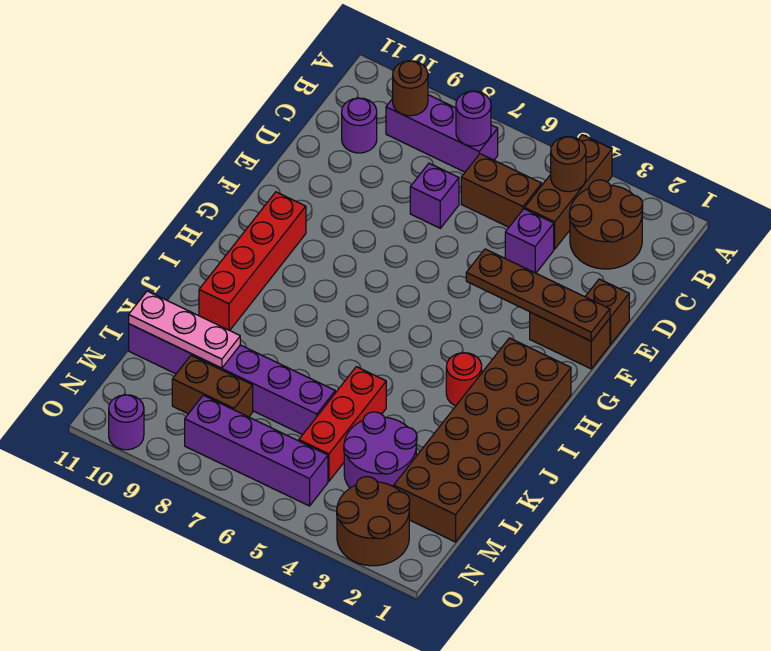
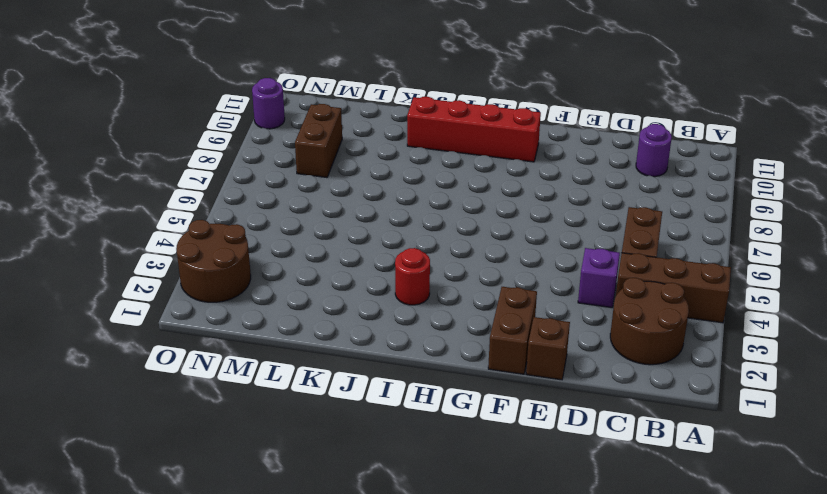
none -> purple brick B7:B9 level 1
none -> purple brick D7 level 1
none -> brown brick H1:M2 level 1

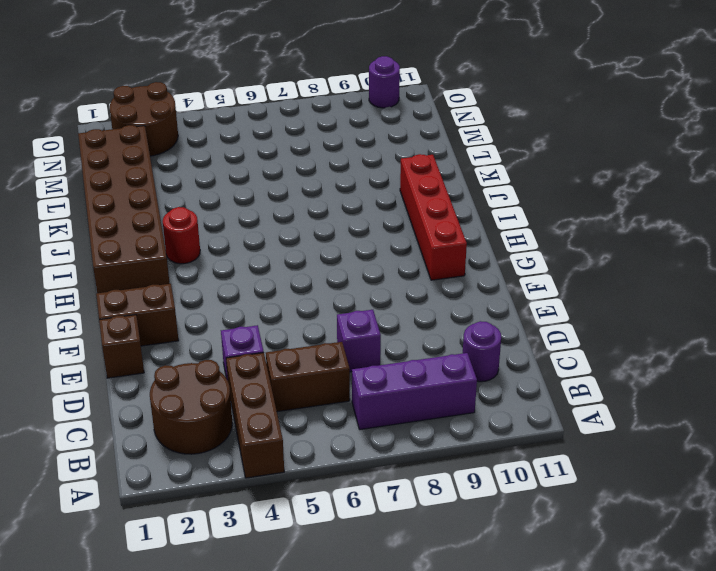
none -> red brick K5:M5 level 1
none -> purple round brick L3:M4 level 1
none -> purple brick L6:L11 level 1

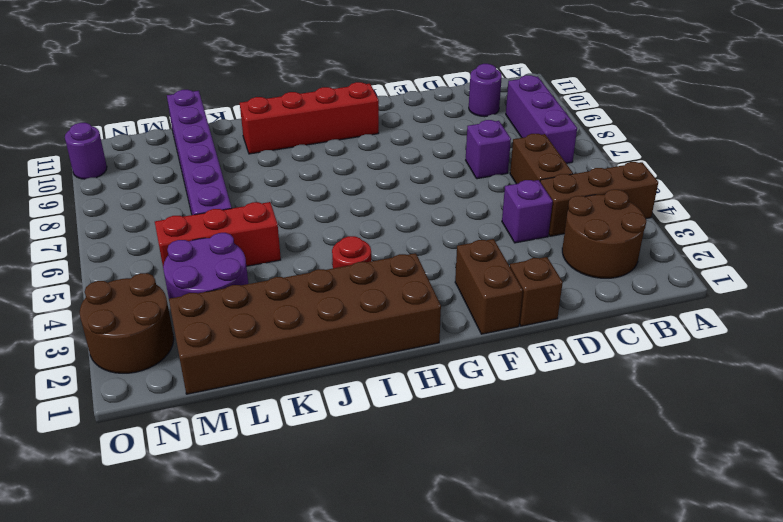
none -> brown brick M8:M9 level 1
none -> purple brick N5:N8 level 1
none -> brown round brick B4 level 2

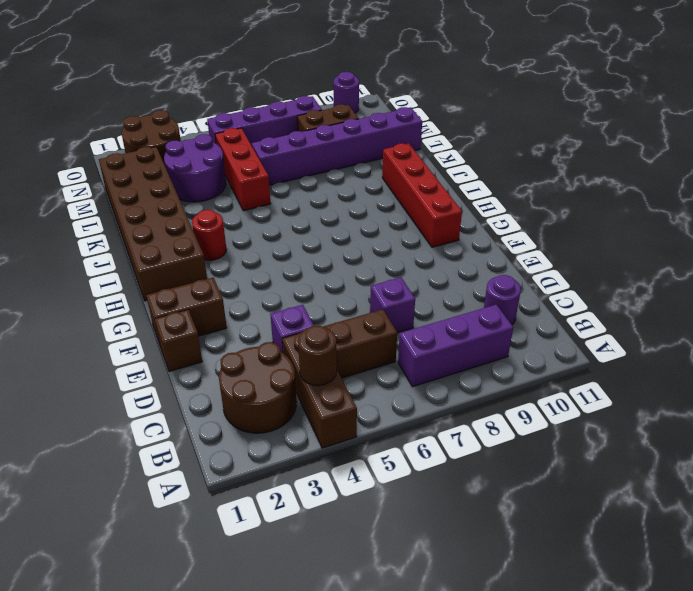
none -> purple round brick B7 level 2
none -> brown round brick B9 level 2
none -> brown plate F1:F4 level 2

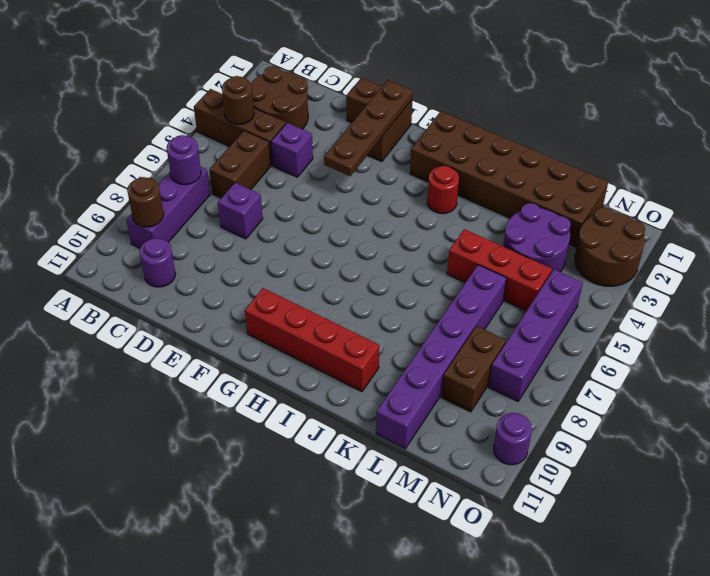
none -> pink plate L9:L11 level 2

